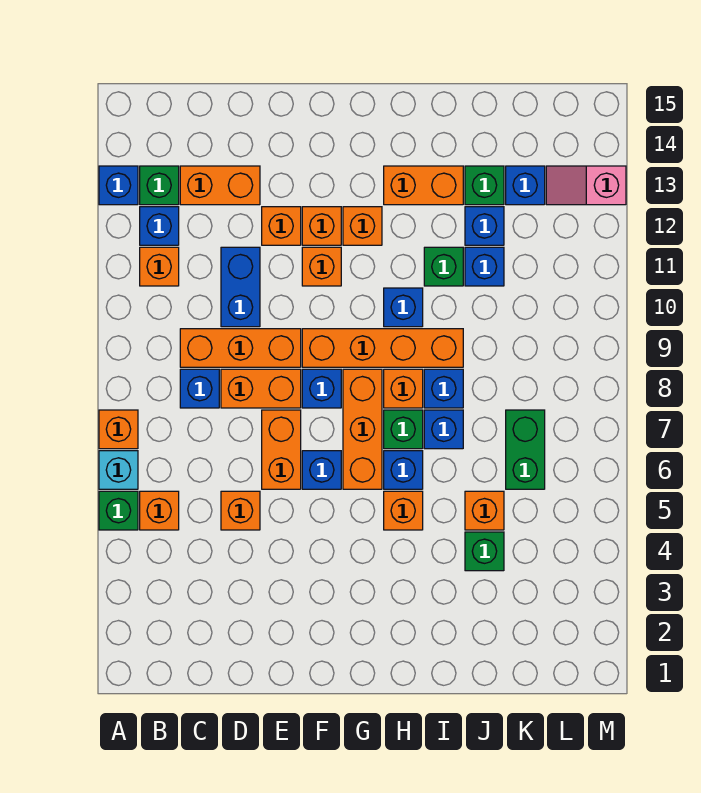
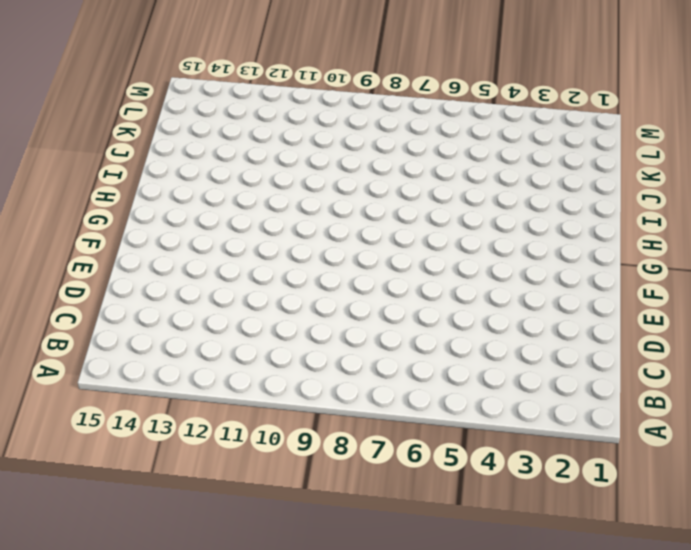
none -> green brick A5 level 1
none -> cyan brick A6 level 1
none -> orange brick A7 level 1
none -> blue brick A13 level 1

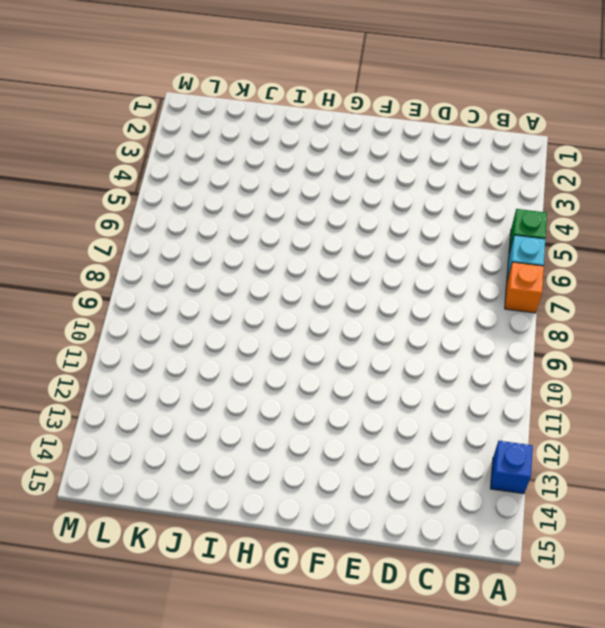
none -> orange brick B5 level 1
none -> orange brick B11 level 1
none -> blue brick B12 level 1
none -> green brick B13 level 1

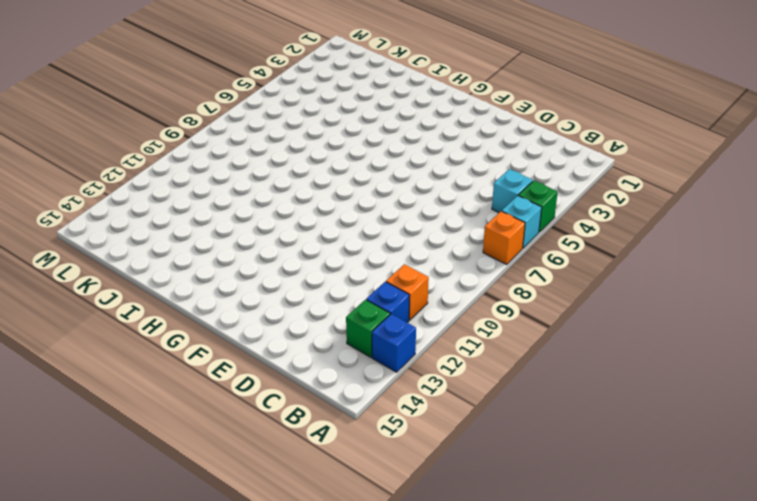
cyan brick B5 level 1 -> orange brick B5 level 1
none -> blue brick C8 level 1
none -> orange brick C9:E9 level 1
none -> orange brick C13:D13 level 1
none -> orange brick D5 level 1

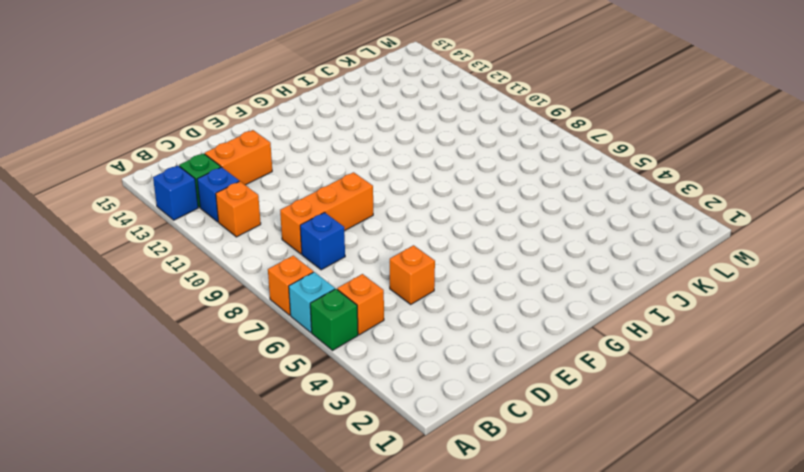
none -> orange brick D8:E8 level 1
none -> blue brick D10:D11 level 1
none -> orange brick E6:E7 level 1
none -> orange brick E12 level 1

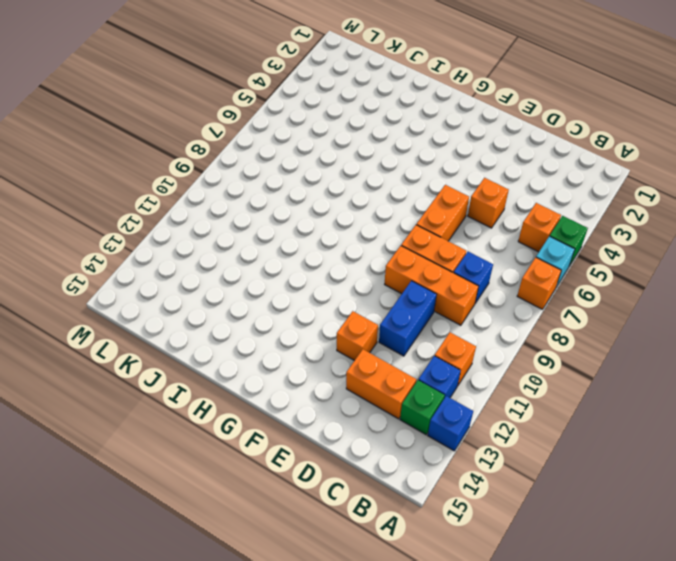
none -> blue brick F6 level 1
none -> blue brick F8 level 1
none -> orange brick F9:I9 level 1
none -> orange brick F11 level 1

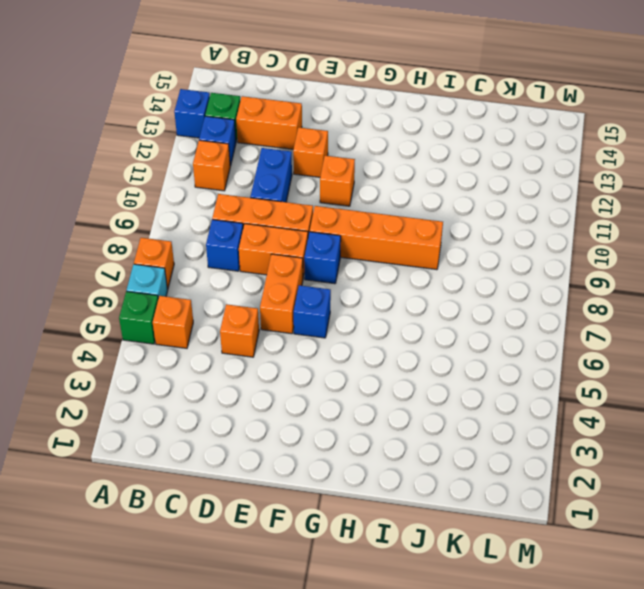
none -> orange brick F12 level 1
none -> orange brick G6:G8 level 1
none -> orange brick G12 level 1
none -> orange brick H5 level 1

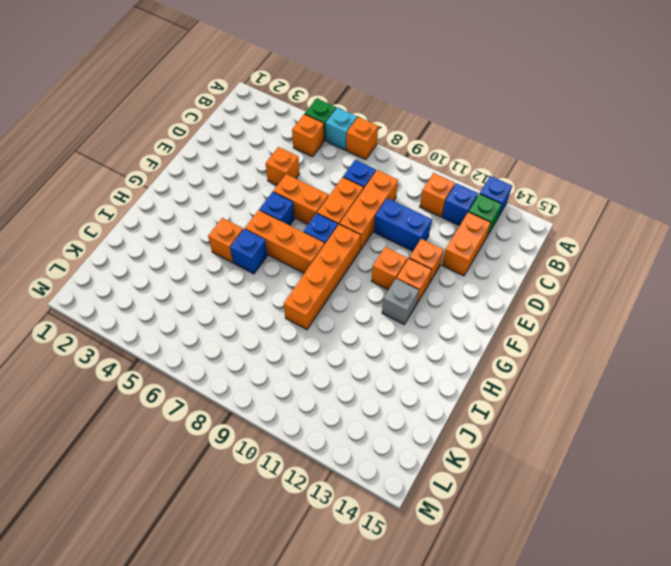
grey brick G12 level 1 -> orange brick G12 level 1
none -> green brick H7 level 1
none -> orange brick H8 level 1
none -> blue brick H10 level 1
none -> orange brick H13:I13 level 1

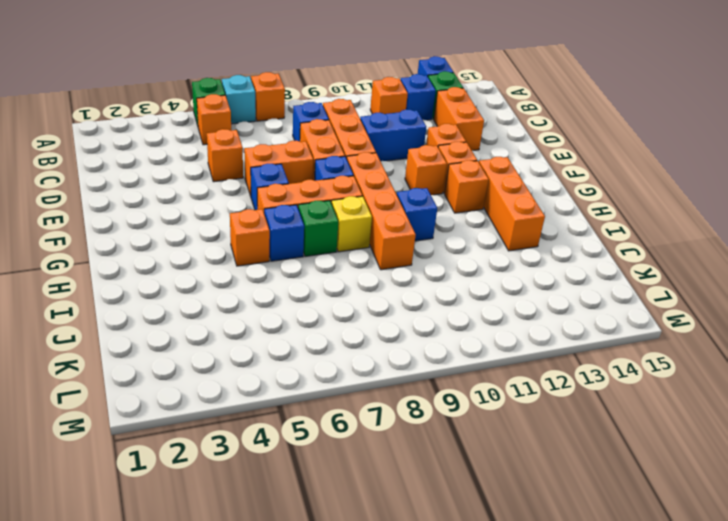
orange brick G13:I13 level 1 -> orange brick H13:I13 level 1
yellow brick H8 level 1 -> orange brick H8 level 1
none -> blue brick I7 level 1
none -> blue brick I8 level 1
none -> green brick I11 level 1
none -> green brick J4 level 1

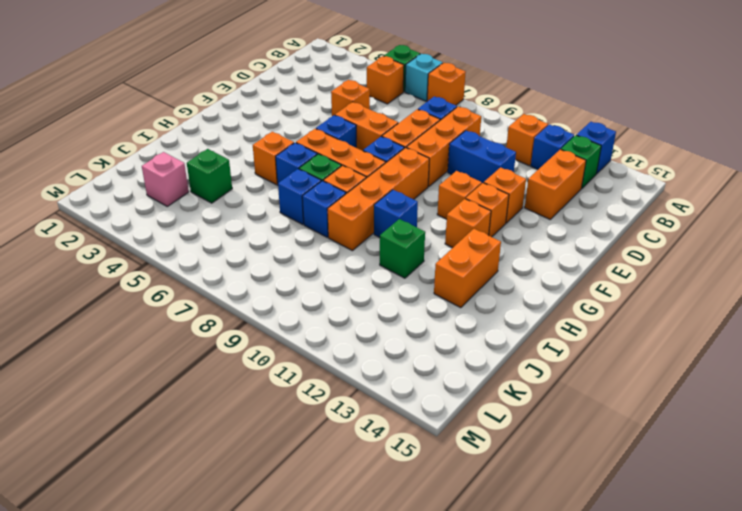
pink brick K3 level 1 -> none
none -> orange brick J5 level 1
none -> blue brick J11 level 1
none -> blue brick J12 level 1
none -> green brick J13 level 1

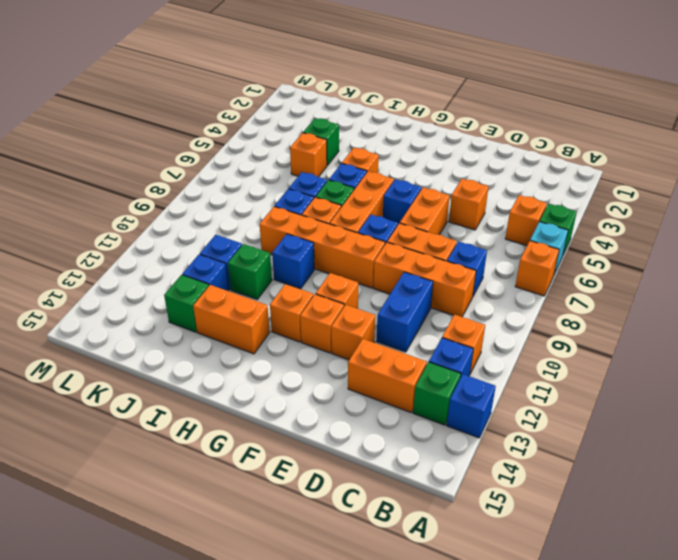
none -> green brick K6:K7 level 1
none -> blue brick K13 level 1
none -> pink slope L13:M13 level 1 top M

